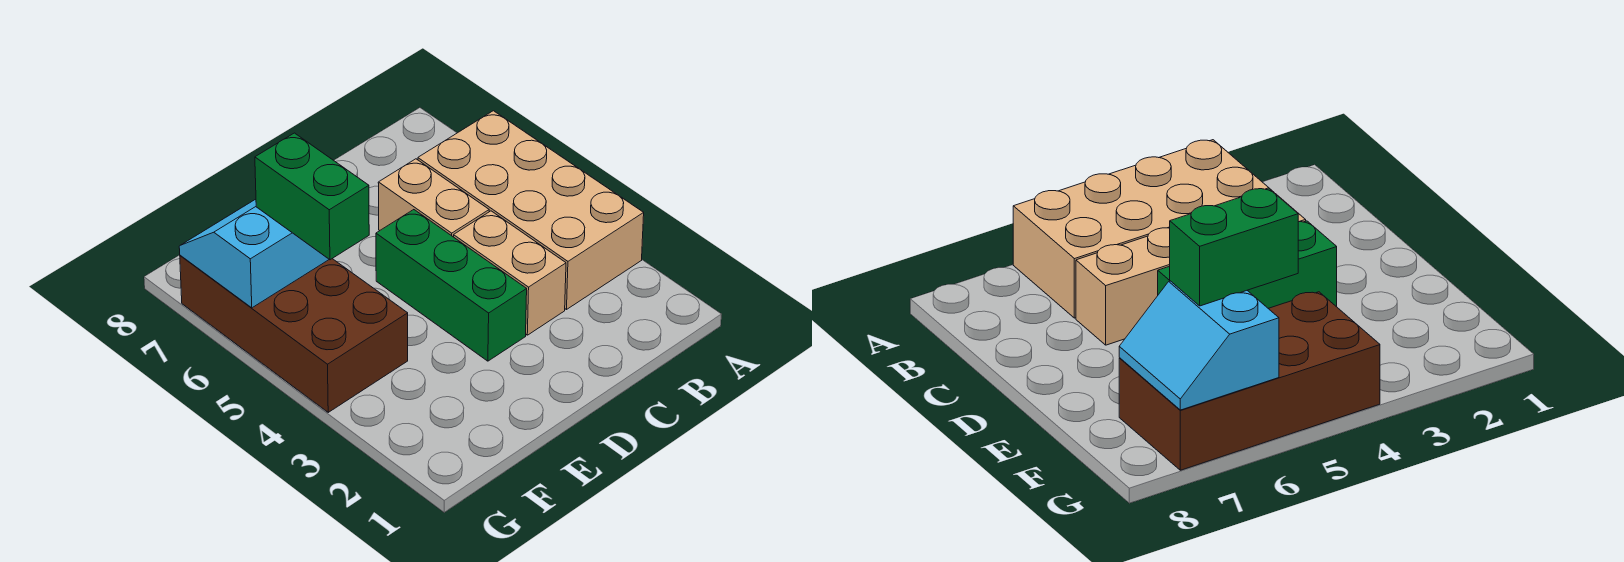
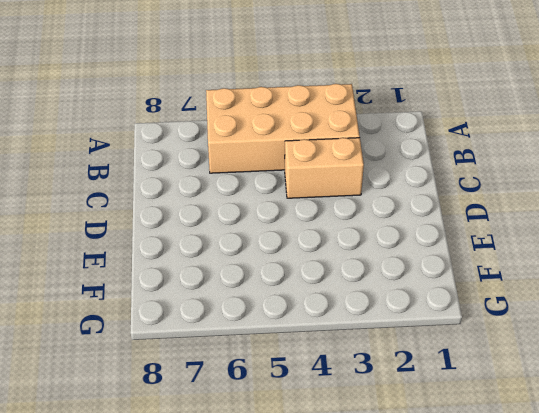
none -> tan brick C5:C6 level 1
none -> green brick D3:D5 level 1

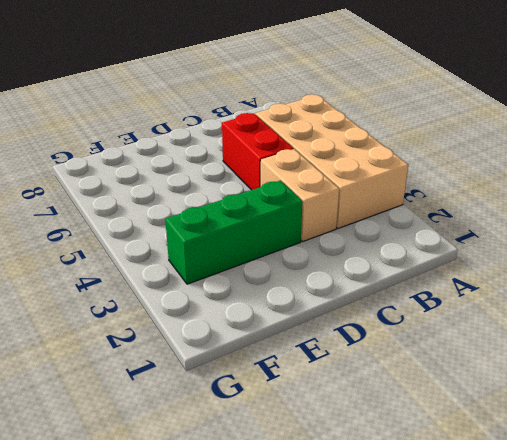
red brick C5:C6 level 1 -> tan brick C5:C6 level 1
green brick D3:F3 level 1 -> green brick D3:D5 level 1
none -> brown brick F4:G7 level 1
none -> cyan slope F6:G7 level 2 top 6

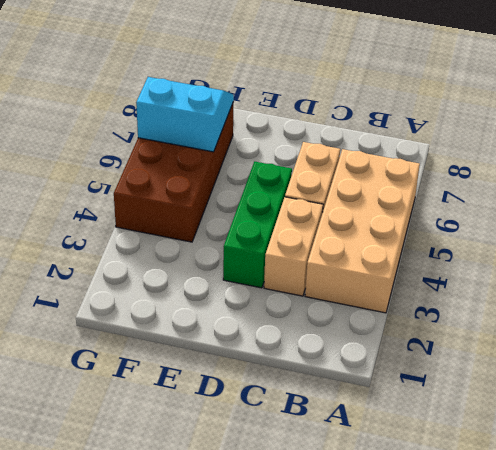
none -> green brick F5:F6 level 3

